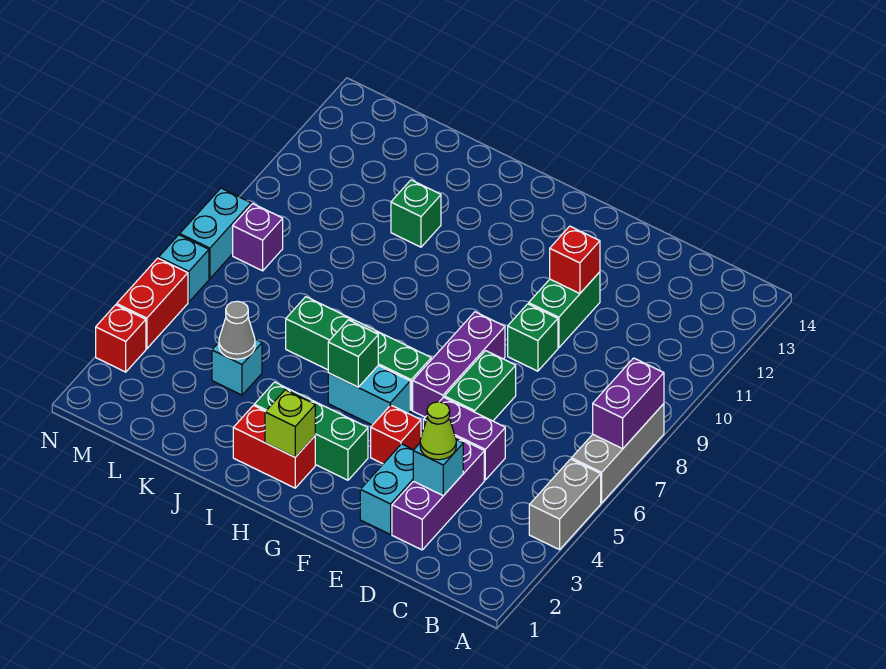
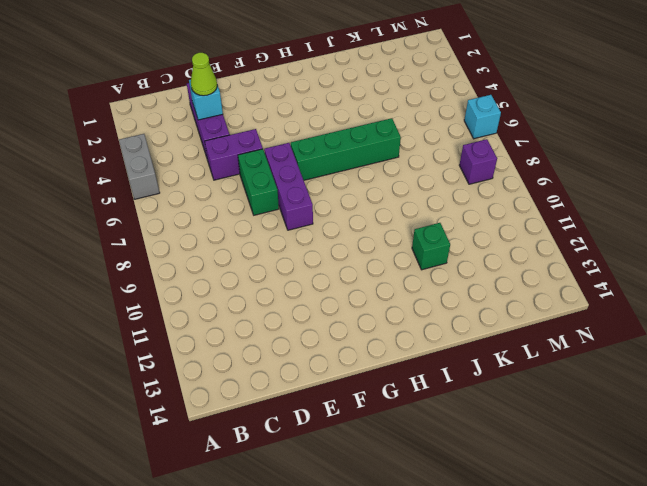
none -> grey brick A6:A8 level 1
none -> cyan brick E2:E3 level 1
none -> green brick E9 level 1

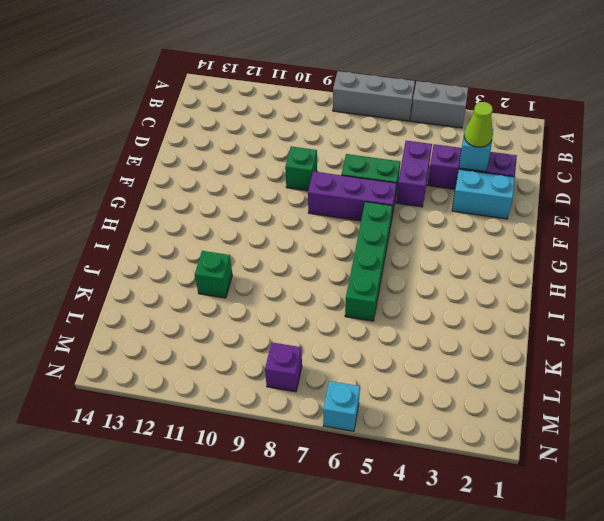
none -> green brick E10:E11 level 1
none -> red brick F4 level 1
none -> green brick G3:I3 level 1

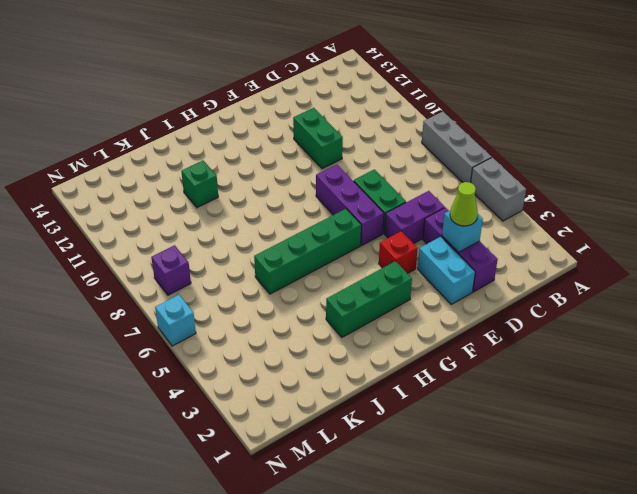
none -> green brick E9 level 1
none -> cyan brick G5:H5 level 1
none -> red brick H2:I2 level 1

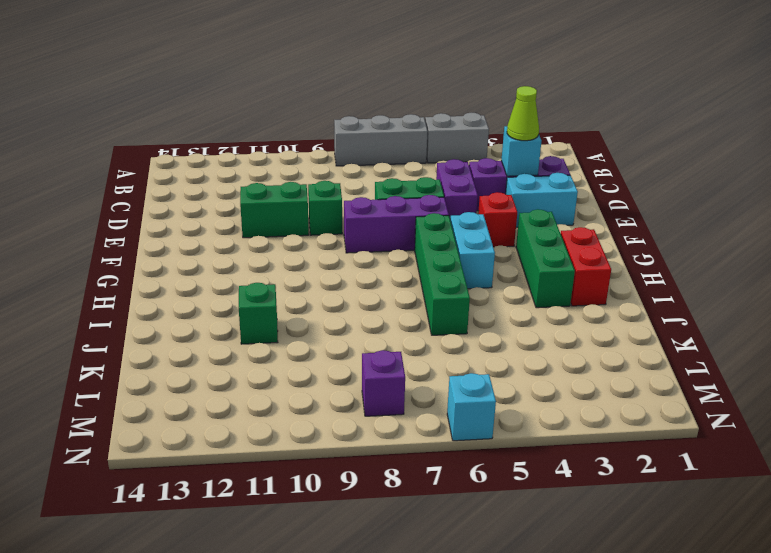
none -> cyan brick K4 level 1
none -> red brick N3 level 1
none -> red brick N4:N5 level 1

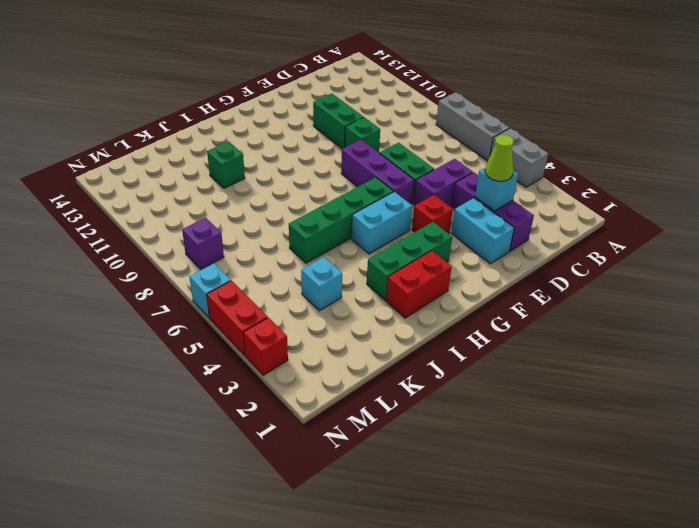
none -> cyan brick N7:N8 level 1
none -> purple brick A7:A8 level 2
none -> red brick E11 level 2

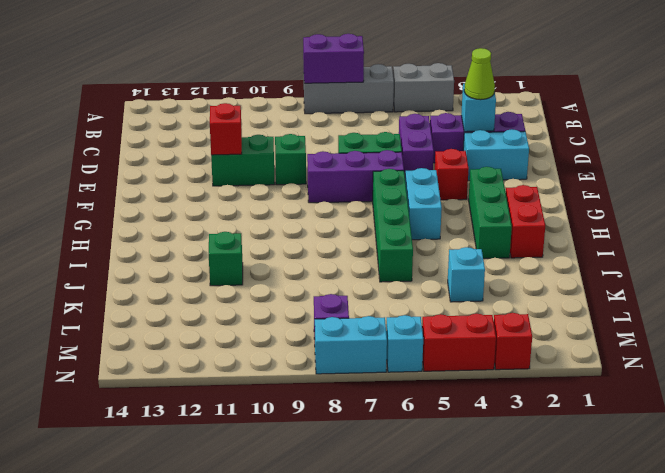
none -> lime brick H2 level 2
none -> green brick H5 level 2
none -> grey cone K4 level 2

